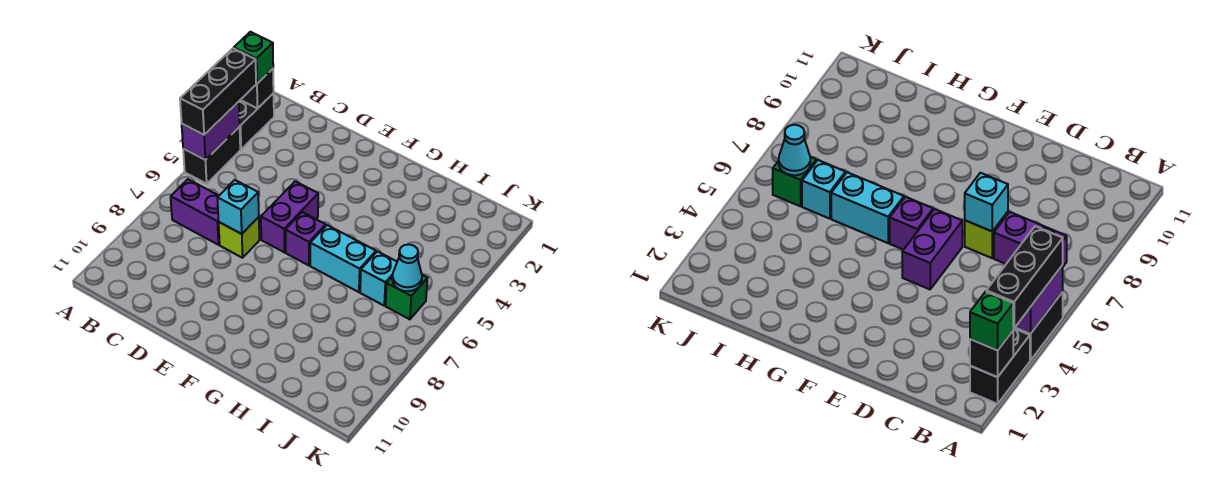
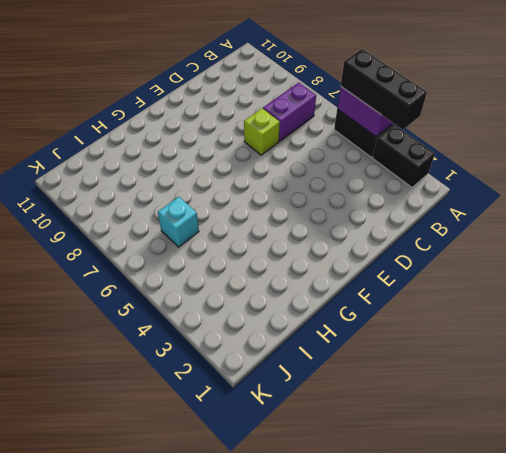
none -> purple brick E5:E6 level 1
none -> purple brick F6 level 1
none -> cyan brick G6:H6 level 1

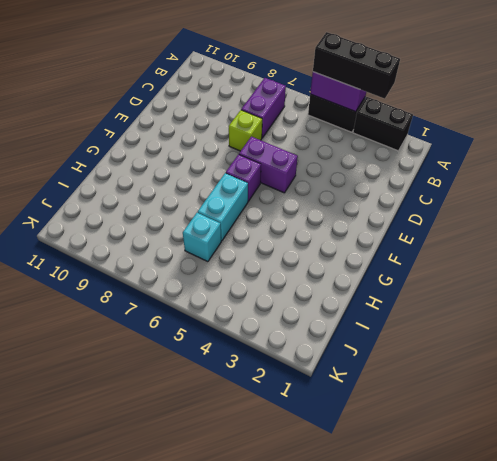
none -> green brick J6 level 1
none -> black brick A2 level 2
none -> cyan brick D7 level 2

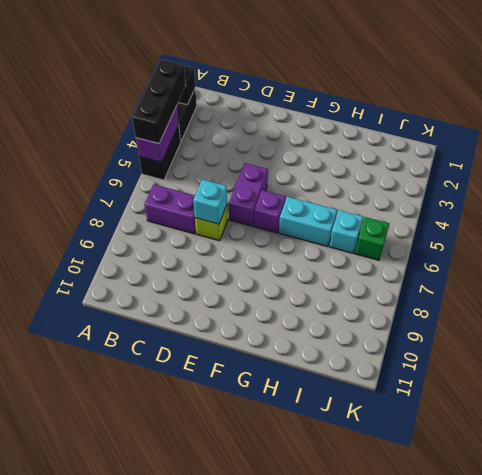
none -> cyan cone J6 level 2
none -> green brick A2 level 3

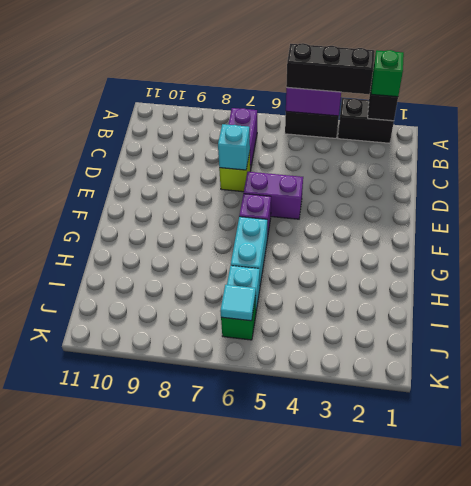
cyan tile J6 level 2 -> cyan cone J6 level 2

